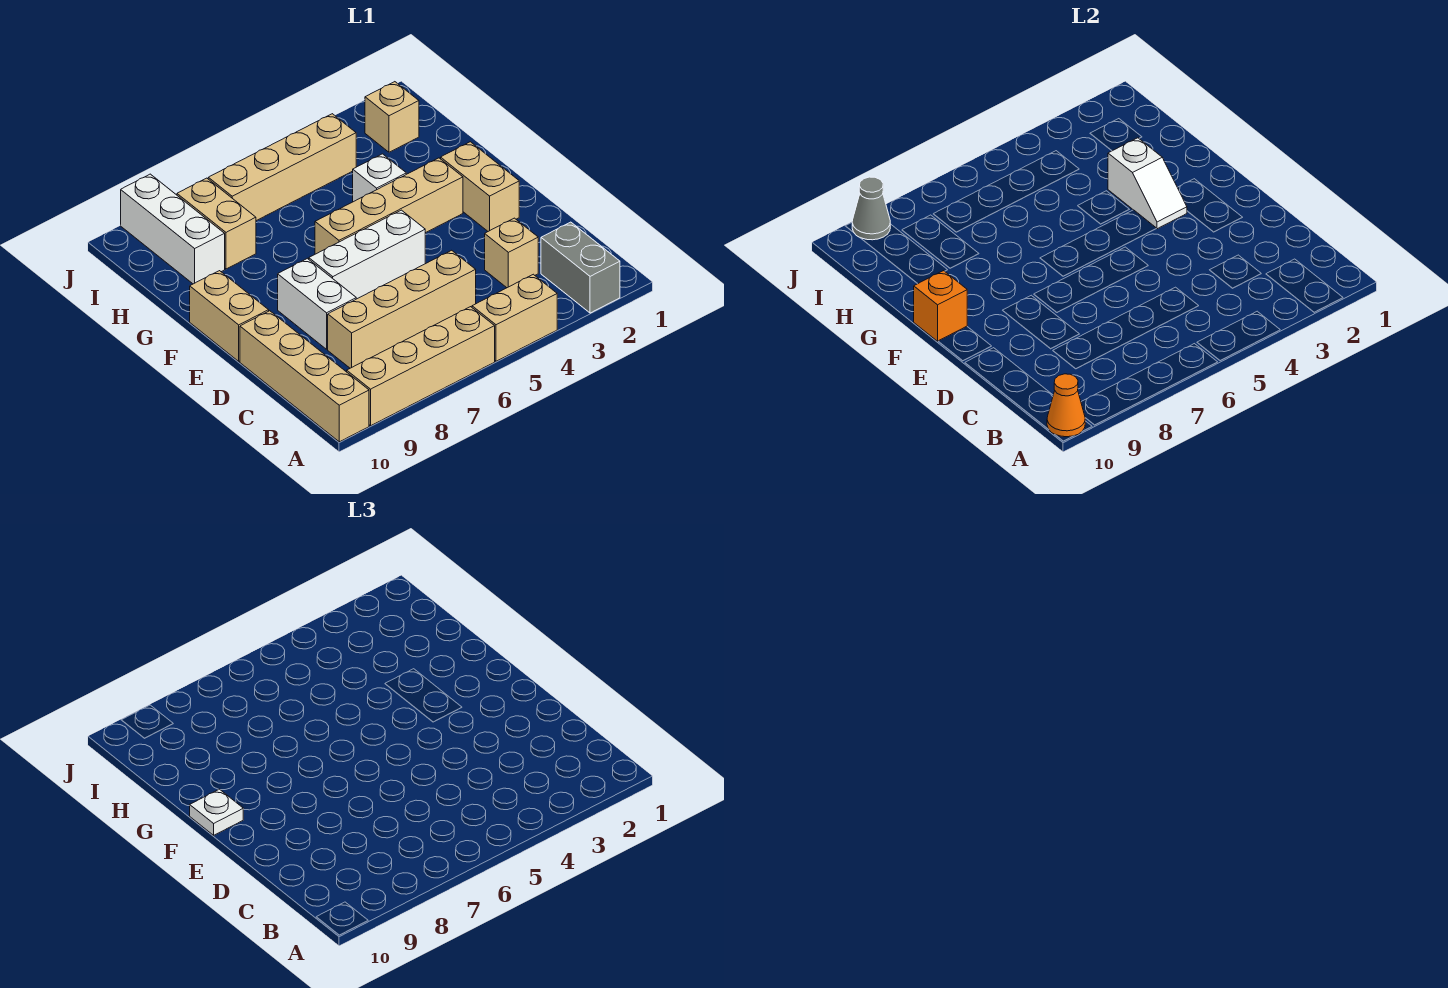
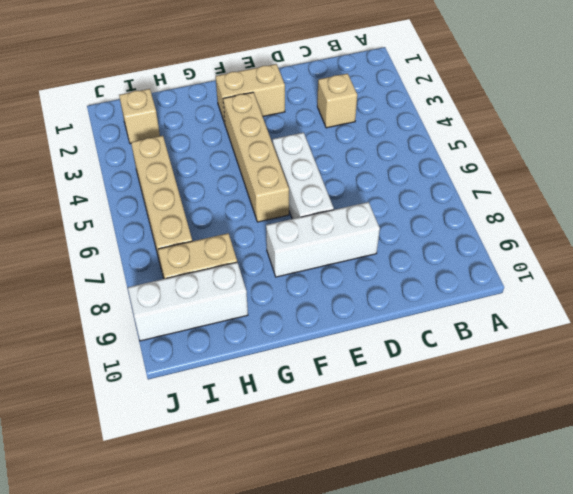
white brick D8:F8 level 1 -> white brick D8:E8 level 1
none -> grey brick A2:B2 level 1
none -> tan brick A4:A5 level 1
none -> tan brick A6:A9 level 1

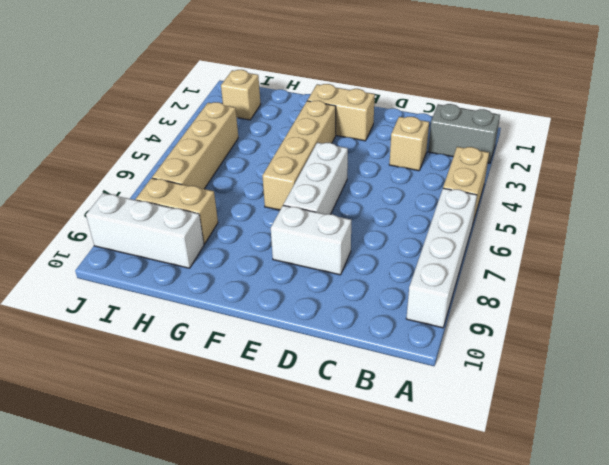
white brick A6:A9 level 1 -> tan brick A6:A9 level 1
none -> tan brick A10:D10 level 1
none -> tan brick C5:C8 level 1
none -> tan brick E10:F10 level 1

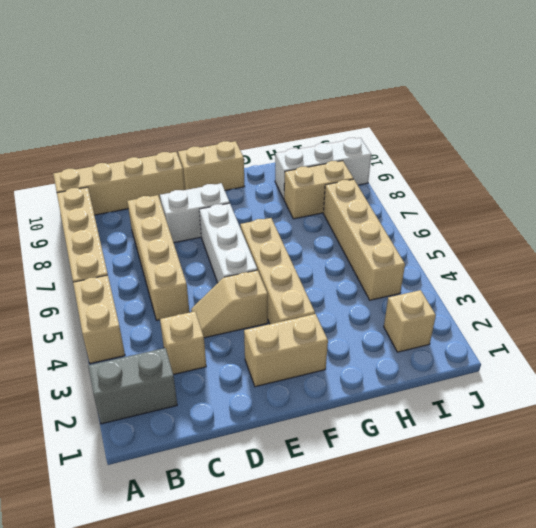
tan slope D4:E4 level 1 top E -> none
none -> white brick G4 level 1
none -> orange cone A10 level 2
none -> white slope F3:G3 level 2 top G

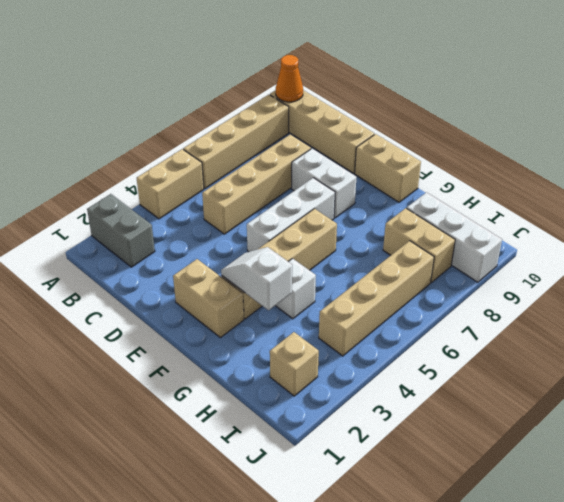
none -> tan brick C3 level 1
none -> orange brick F10 level 2
none -> grey cone J9 level 2

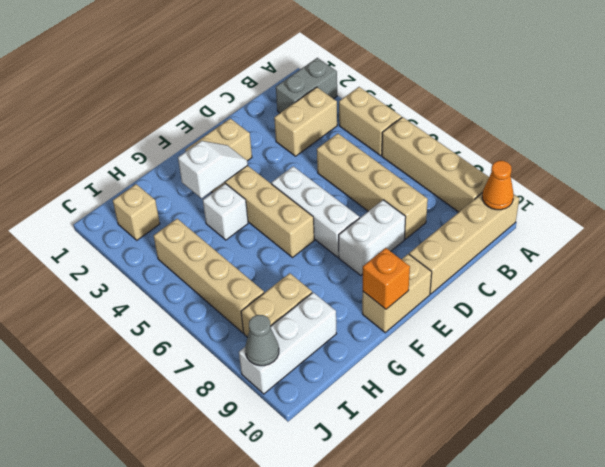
tan brick B3:C3 level 1 -> tan brick C3 level 1
none -> white plate F10 level 3

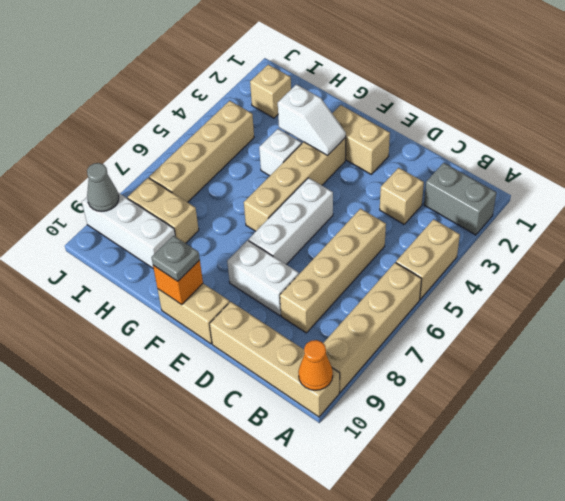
grey plate F10 level 3 -> white plate F10 level 3

